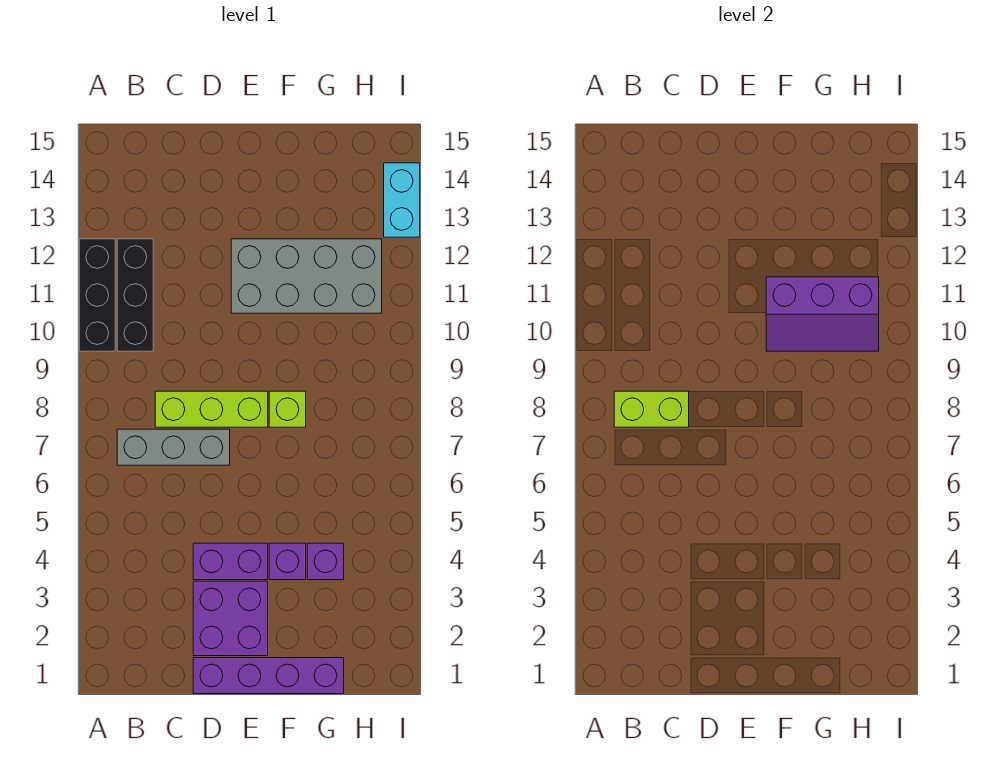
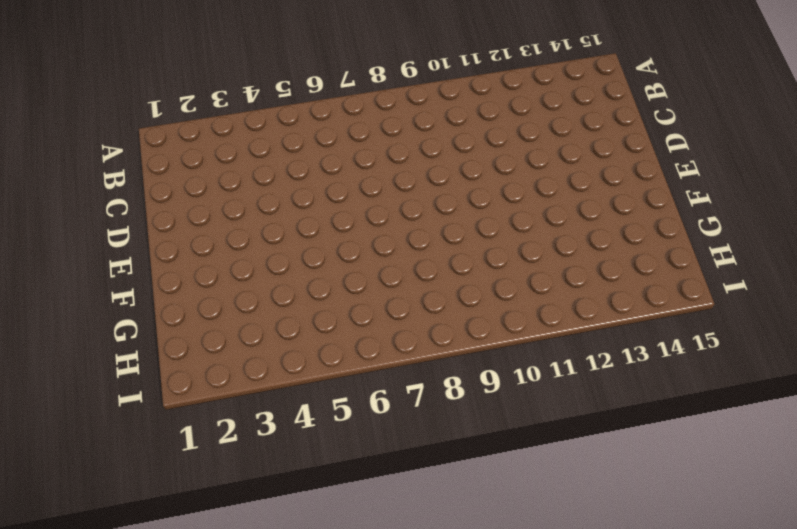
none -> black brick A10:A12 level 1
none -> grey brick B7:D7 level 1
none -> black brick B10:B12 level 1

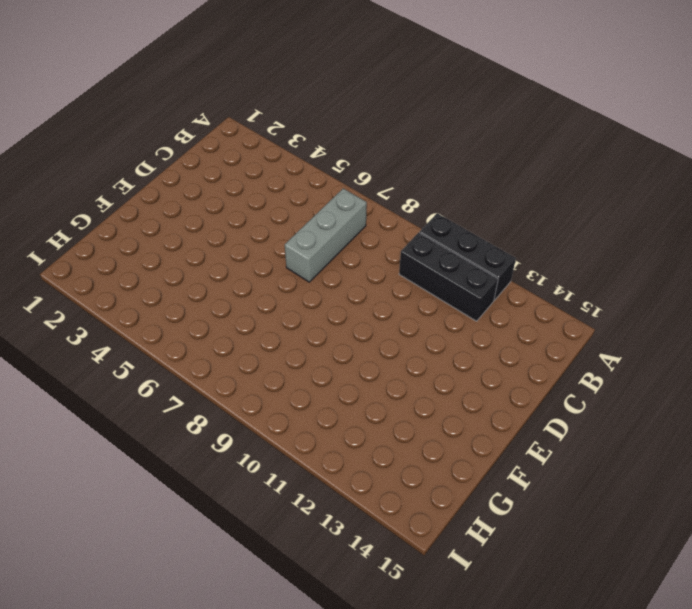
none -> lime brick C8:E8 level 1
none -> purple brick D1:G1 level 1
none -> purple brick D2:E3 level 1

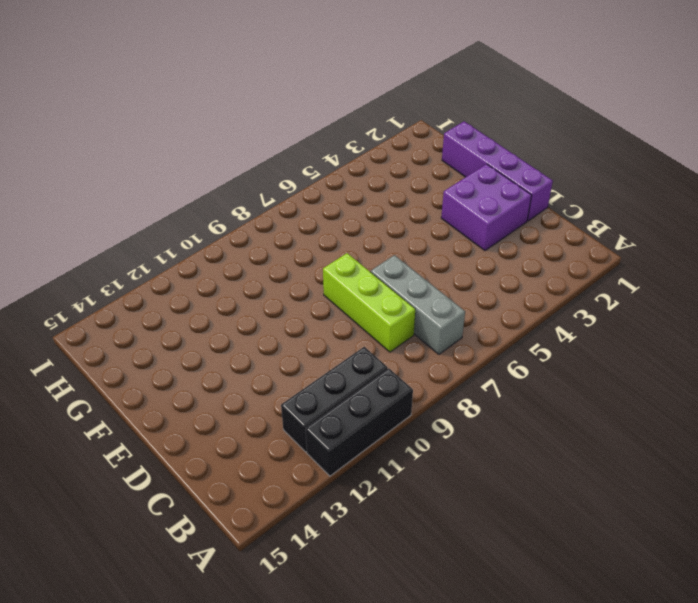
none -> purple brick D4:E4 level 1
none -> grey brick E11:H12 level 1
none -> purple brick F4 level 1

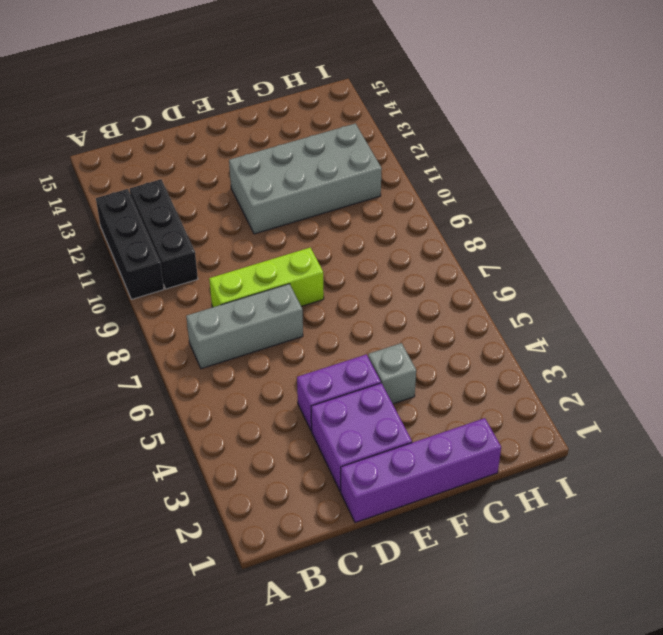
grey brick F4 level 1 -> purple brick F4 level 1
none -> lime brick F8 level 1
none -> purple brick G4 level 1
none -> cyan brick I13:I14 level 1

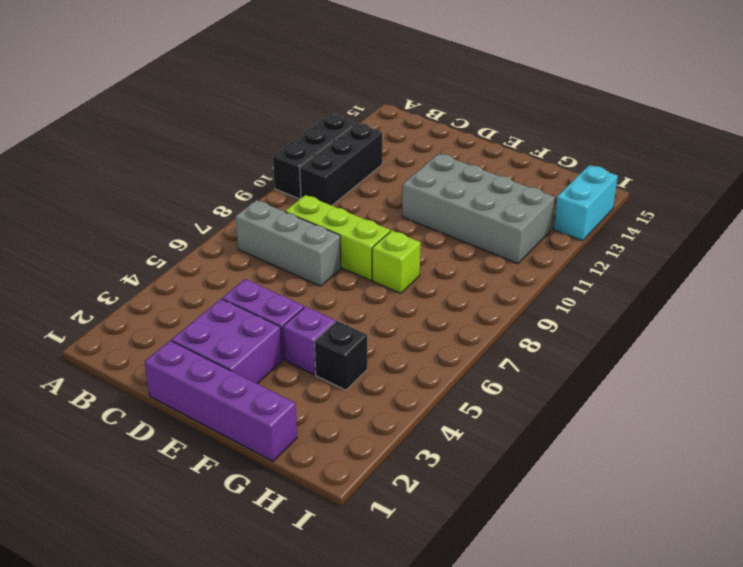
black brick G4 level 1 -> purple brick G4 level 1
none -> lime brick B8:C8 level 2
none -> purple slope F10:H11 level 2 top 11

